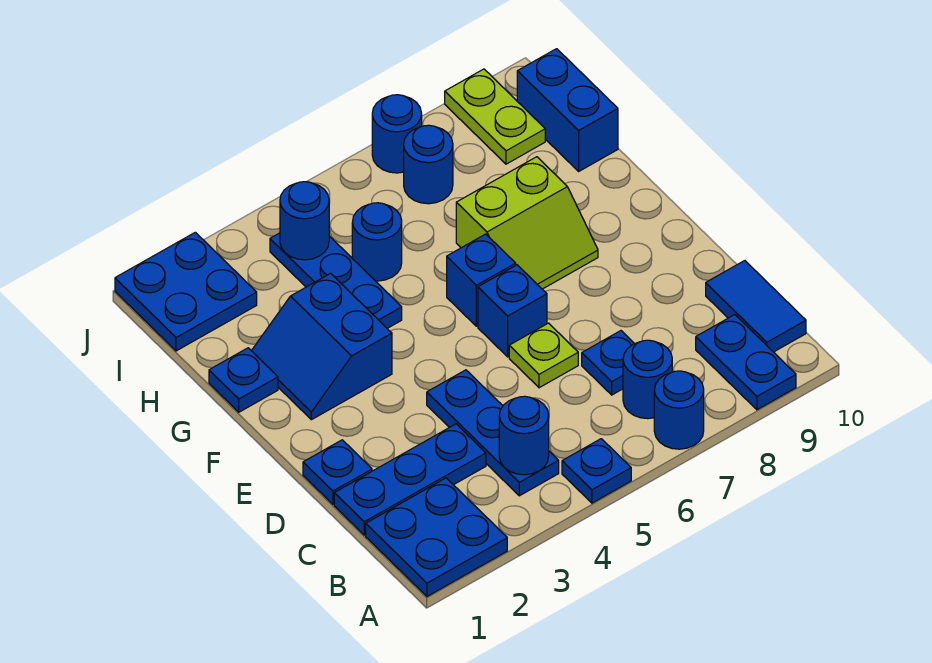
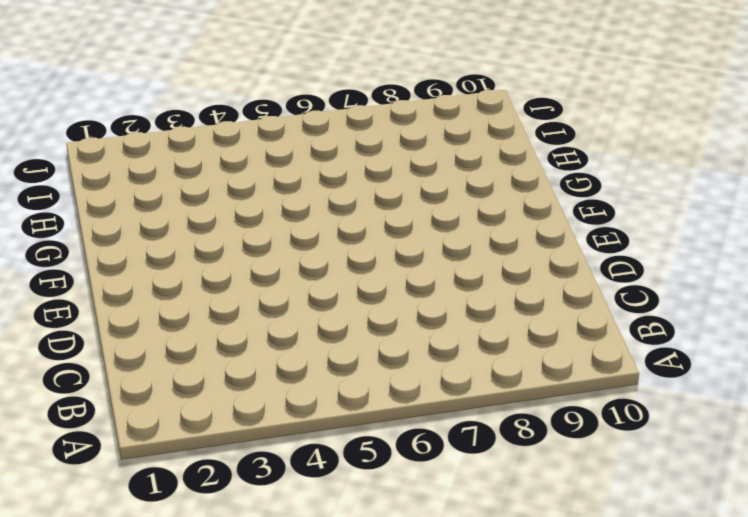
none -> blue plate A1:B2 level 1
none -> blue plate A5 level 1
none -> blue round brick A7 level 1

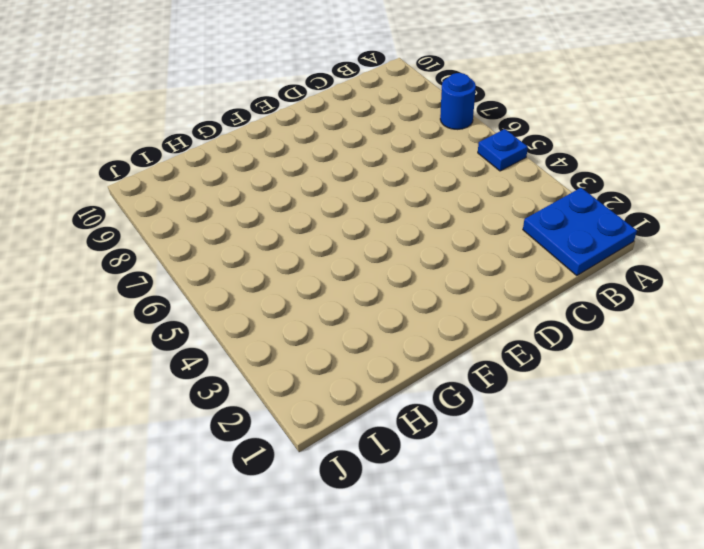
none -> blue plate A9:B9 level 1
none -> blue plate B4:D4 level 1
none -> blue round brick B7 level 1

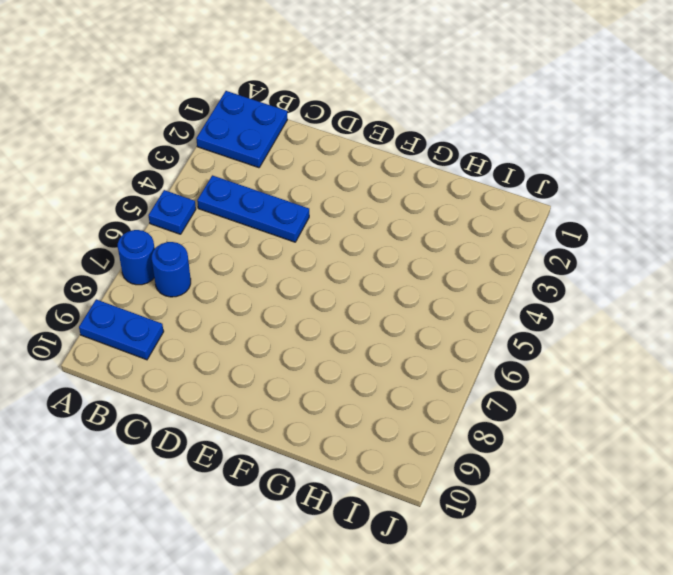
none -> blue tile B10:C10 level 1
none -> blue plate C1:C3 level 1
none -> blue plate C7 level 1

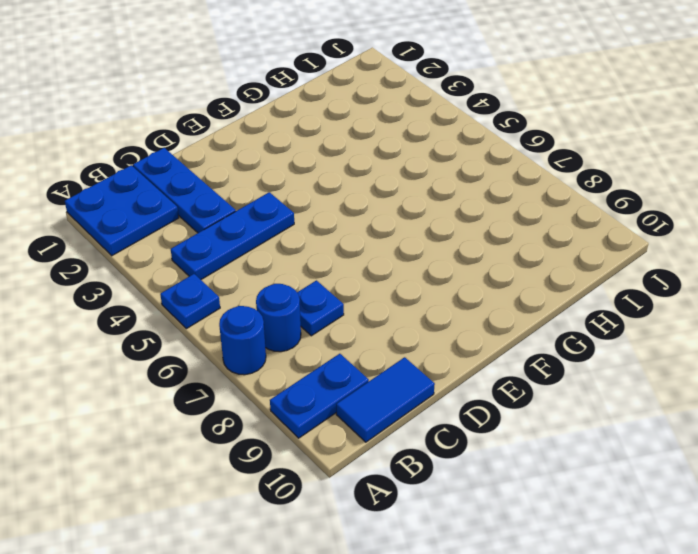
none -> blue plate D1 level 1
none -> lime plate D6 level 1
none -> blue brick E6 level 1

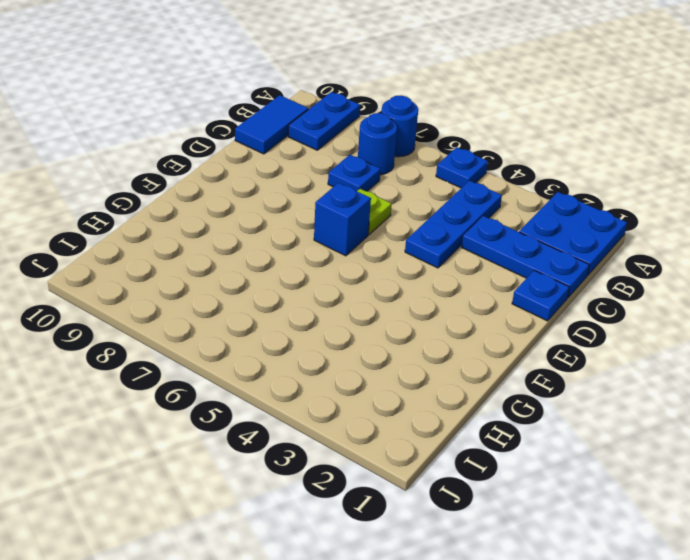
none -> blue slope F2:G3 level 1 top 3
none -> blue brick F6 level 1
none -> lime slope F7:G8 level 1 top G

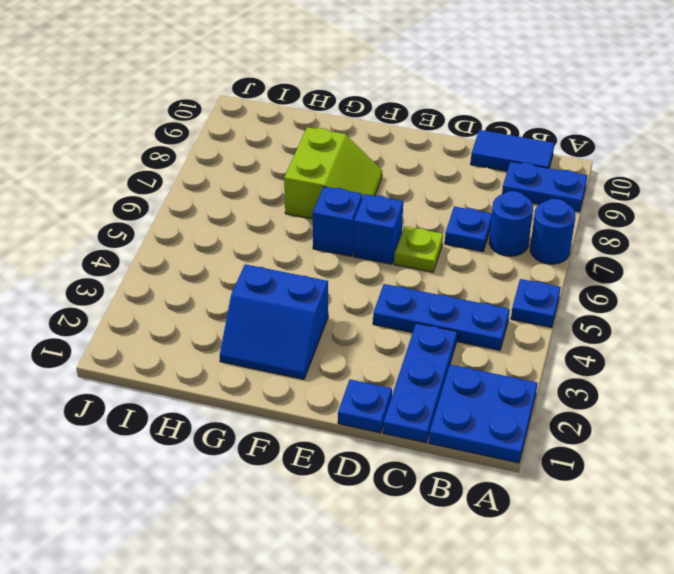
none -> blue plate G1 level 1
none -> blue plate G4:I4 level 1
none -> blue round brick H5 level 1

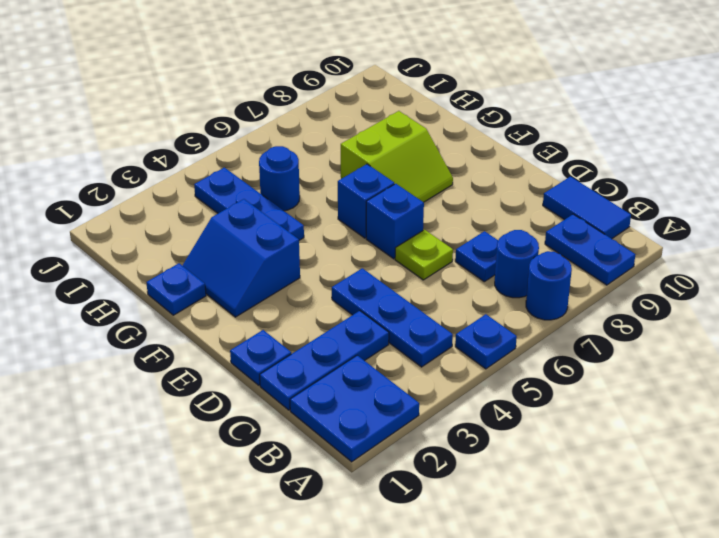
none -> blue brick H10:I10 level 1
none -> blue plate I1:J2 level 1
none -> blue round brick I7 level 1

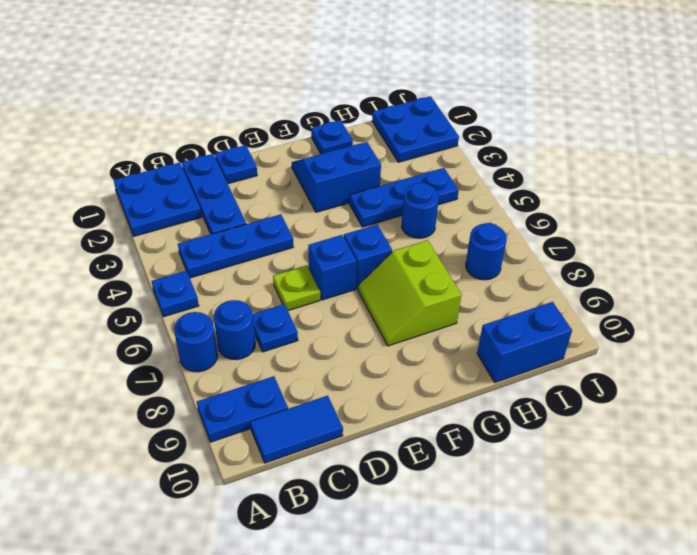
none -> lime plate I9:J9 level 1
none -> blue round brick J7 level 1
none -> blue round brick B4 level 2

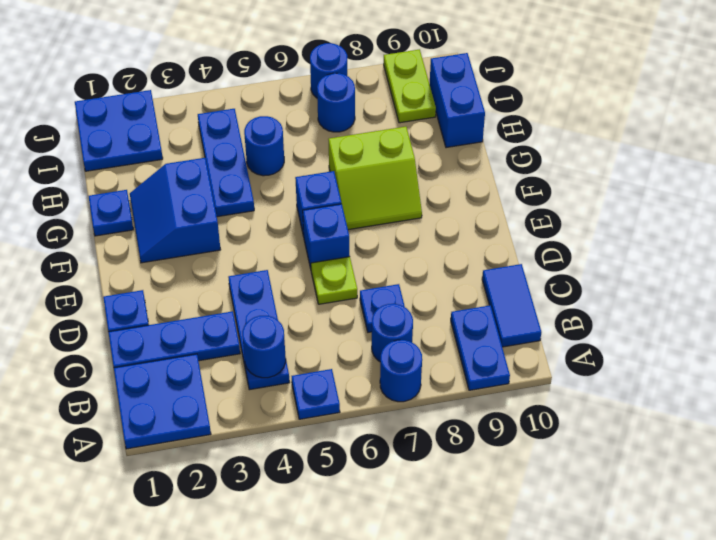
none -> blue round brick I4 level 2

